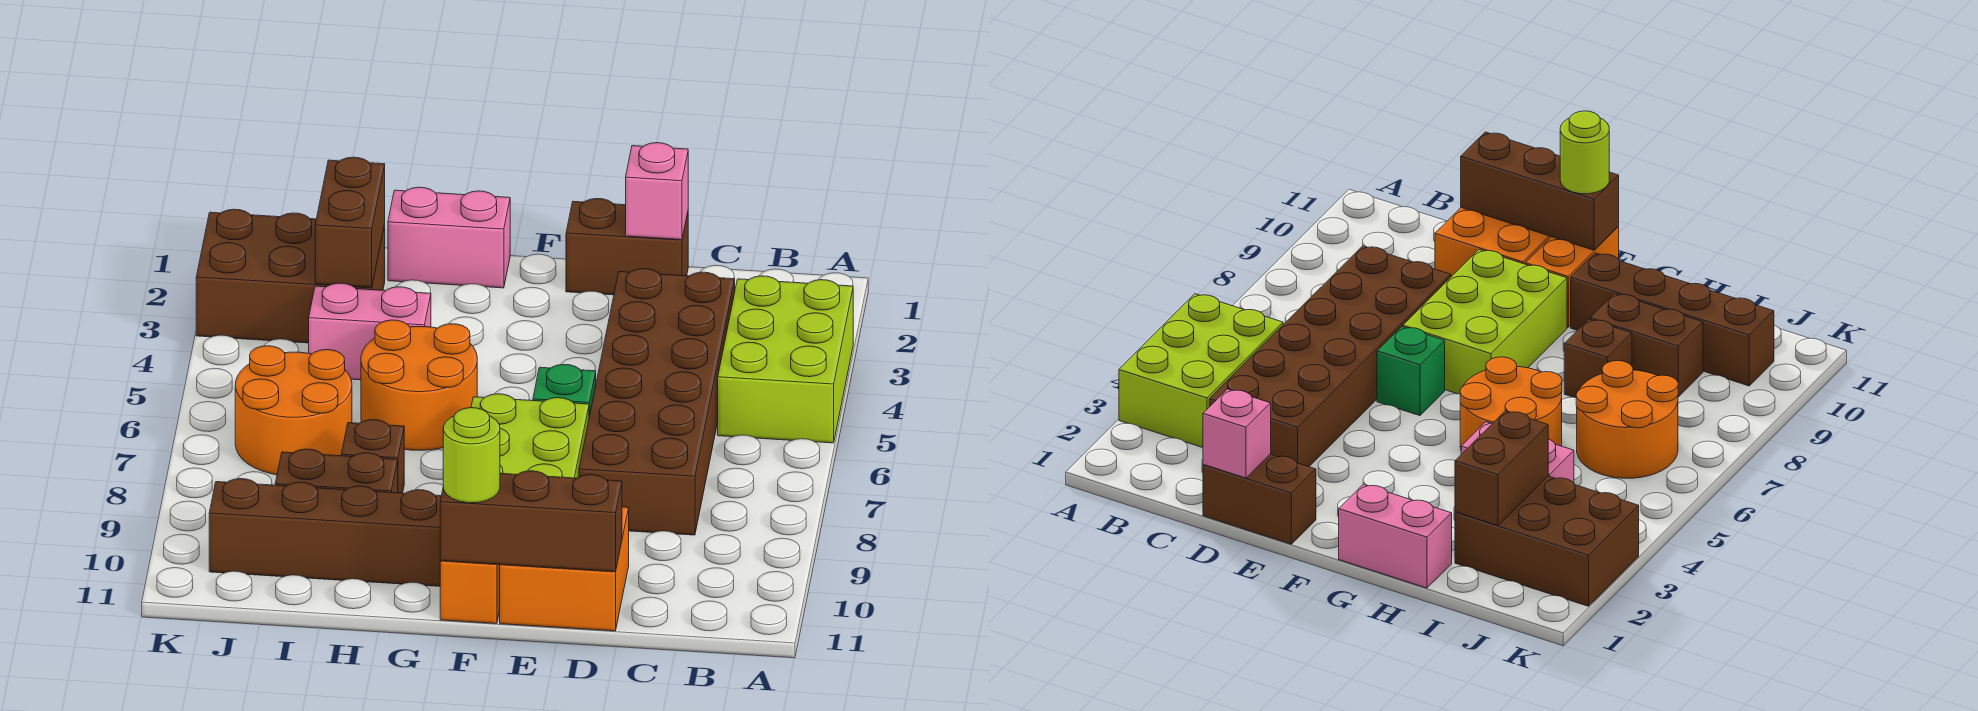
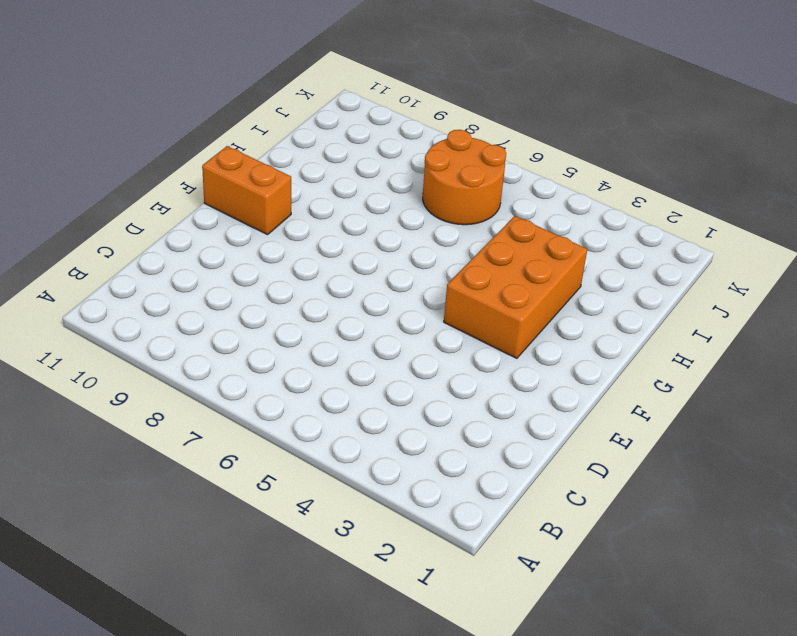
orange brick F3:H4 level 1 -> pink brick H4:I4 level 1
none -> lime brick A3:B5 level 1
none -> brown brick C3:D8 level 1
none -> brown brick D1:E1 level 1

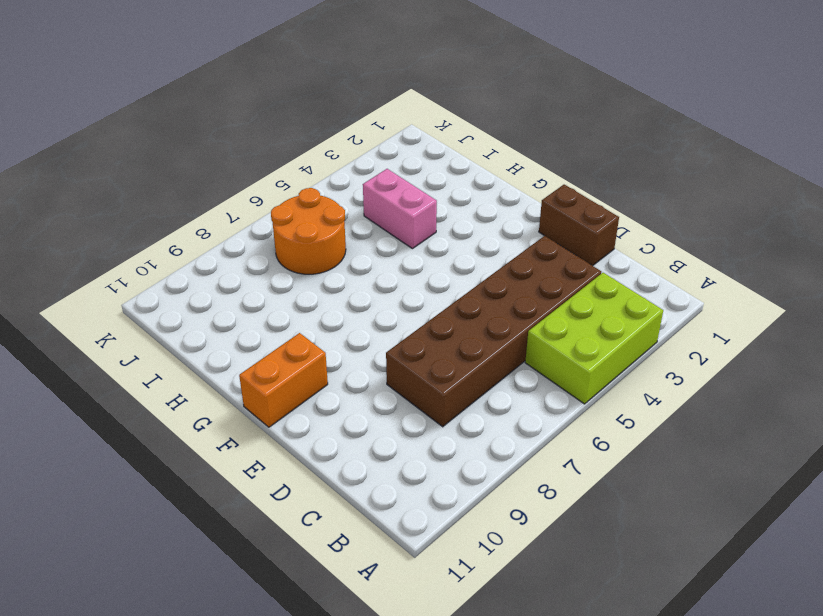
none -> orange brick D10:E11 level 1
none -> green brick E6 level 1
none -> lime brick E7:F9 level 1

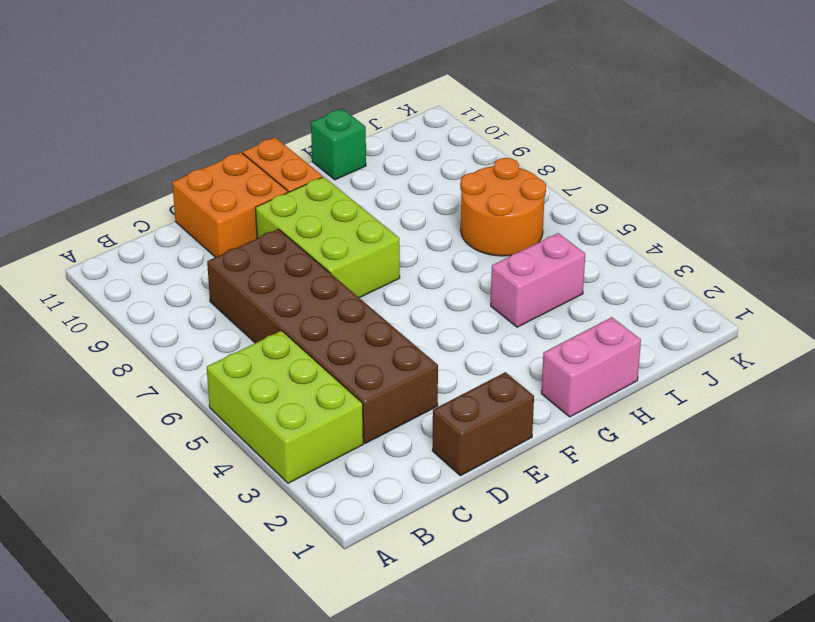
green brick H11 level 1 -> green brick E6 level 1
none -> orange round brick G5:H6 level 1
none -> brown brick G10:J10 level 1
none -> brown brick H8 level 1

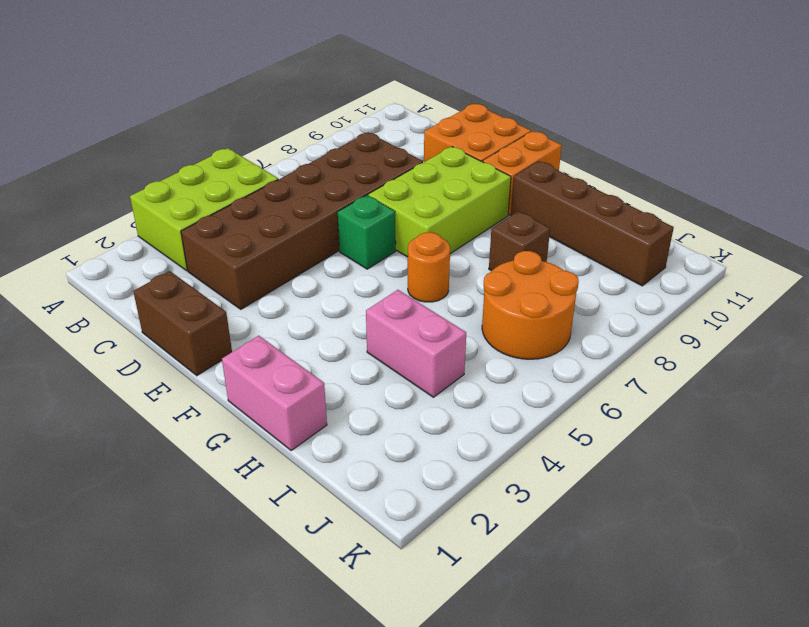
orange round brick G6 level 1 -> orange round brick G5:H6 level 1
none -> brown brick H9:I9 level 1
none -> brown brick I2:K3 level 1
none -> pink brick D1 level 2

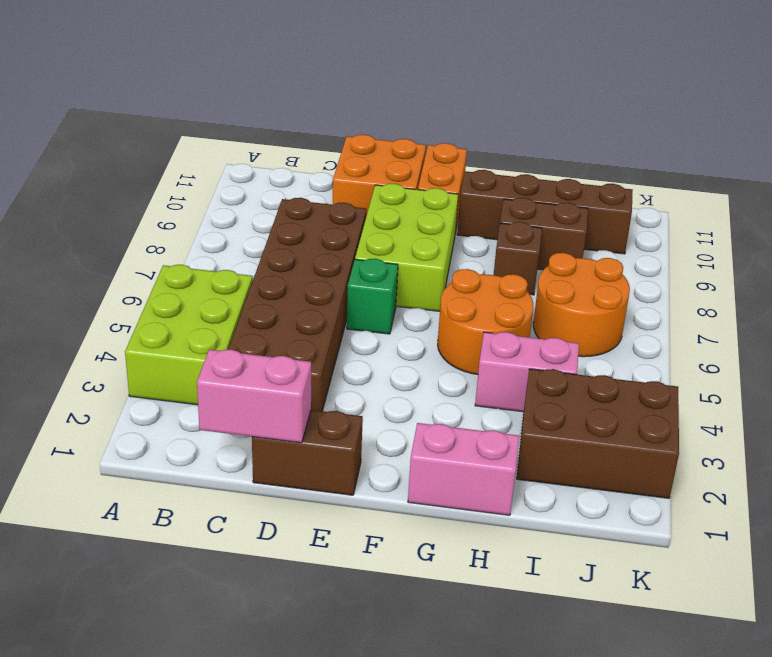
pink brick C1:D1 level 2 -> pink brick D1 level 2
none -> brown brick D11:F11 level 2
none -> brown brick I2:I3 level 2
none -> lime round brick F11 level 3

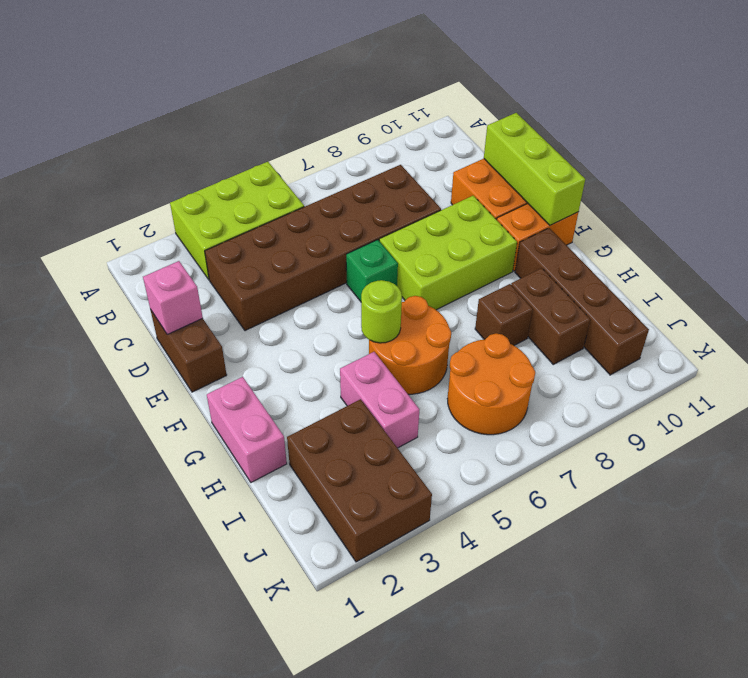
lime brick D11:F11 level 2 -> brown brick D11:F11 level 2
lime round brick G5 level 2 -> lime round brick F11 level 3
none -> brown brick I2:I3 level 2

